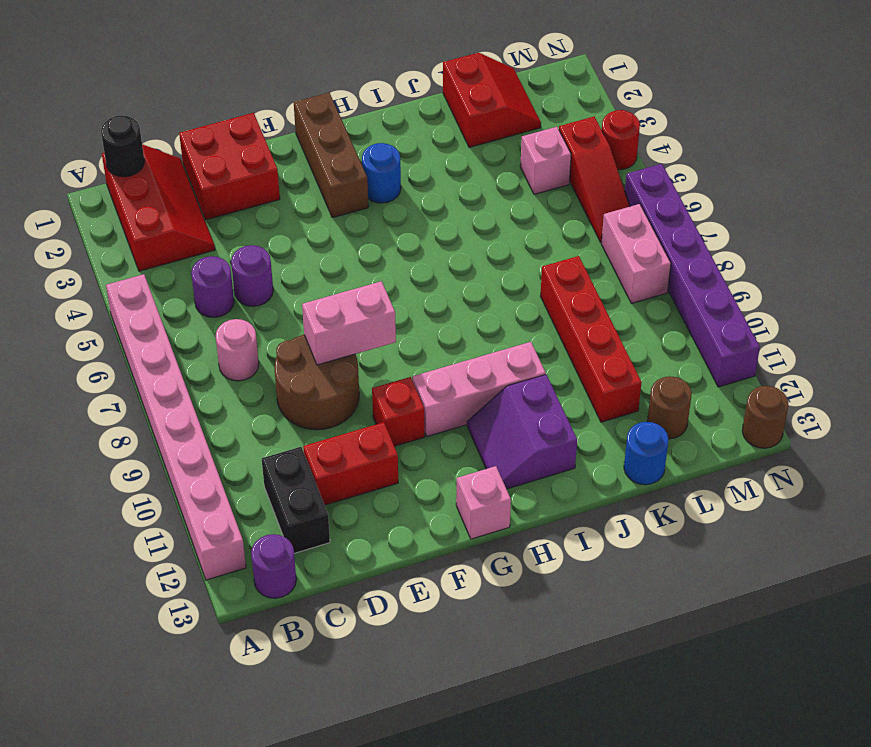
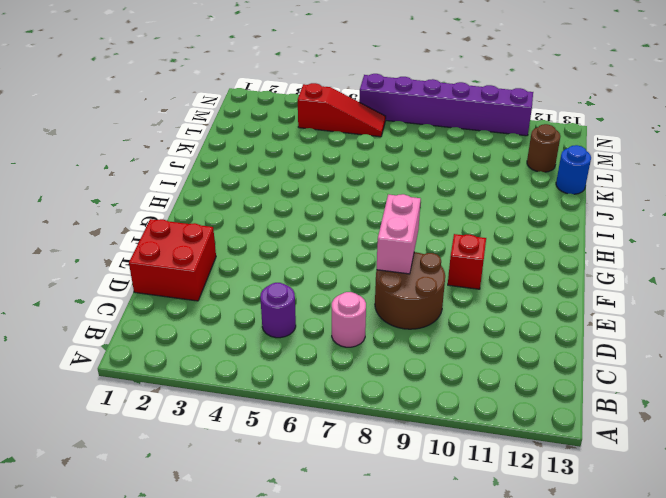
none -> pink brick A5:A12 level 1
none -> red slope B1:C3 level 1 top B
none -> purple round brick B13 level 1

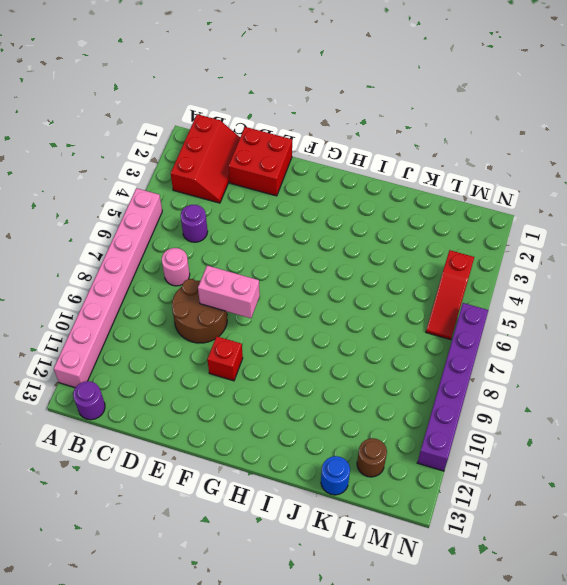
none -> black brick C11:C12 level 1
none -> purple round brick D5 level 1
none -> red brick D11:E11 level 1

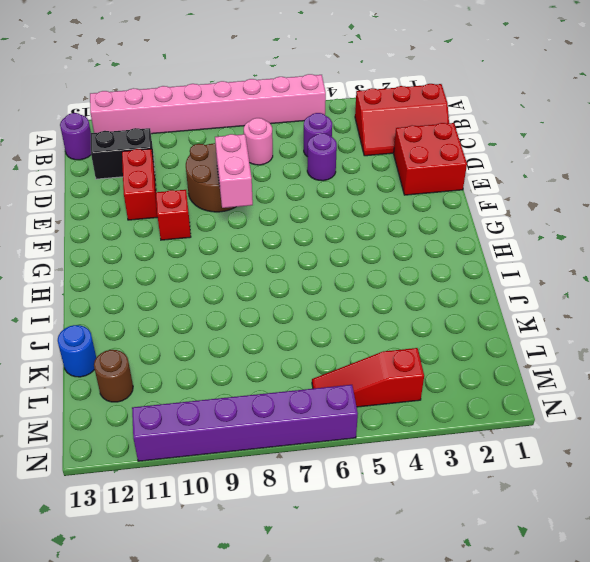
none -> brown brick G1:G3 level 1
none -> pink brick G10:I10 level 1
none -> pink brick G13 level 1

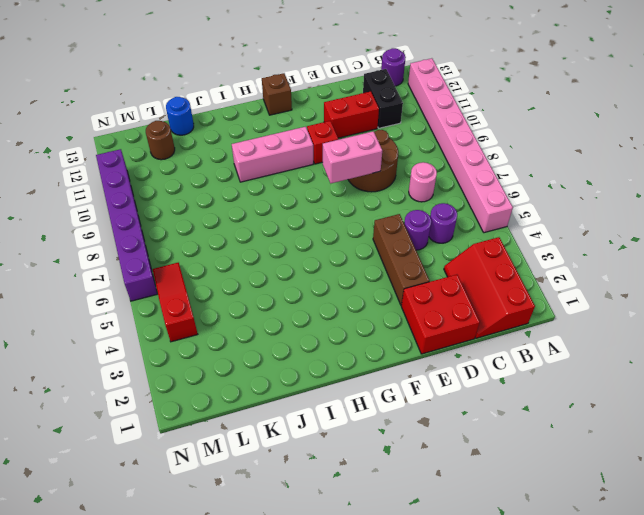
brown brick E3:E5 level 1 -> brown brick G1:G3 level 1
brown brick G13 level 1 -> pink brick G13 level 1
none -> blue round brick H3 level 1
none -> purple slope H11:I12 level 1 top I
none -> red slope K1:L2 level 1 top K

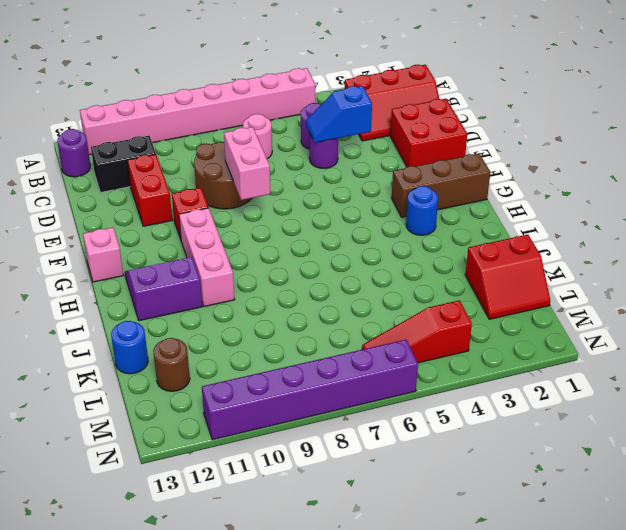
blue slope D4:D5 level 2 top 4 -> none
none -> red brick K8:K11 level 1
none -> pink brick L4 level 1
none -> pink brick M7:M8 level 1

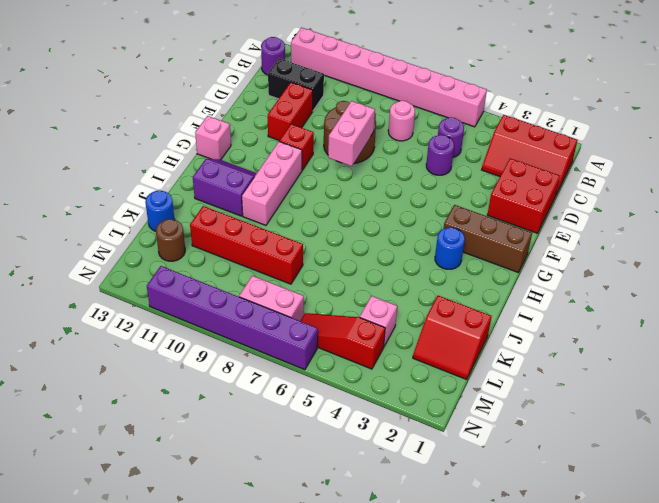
none -> red round brick N4 level 1
none -> brown round brick N13 level 1
none -> black round brick B1 level 2

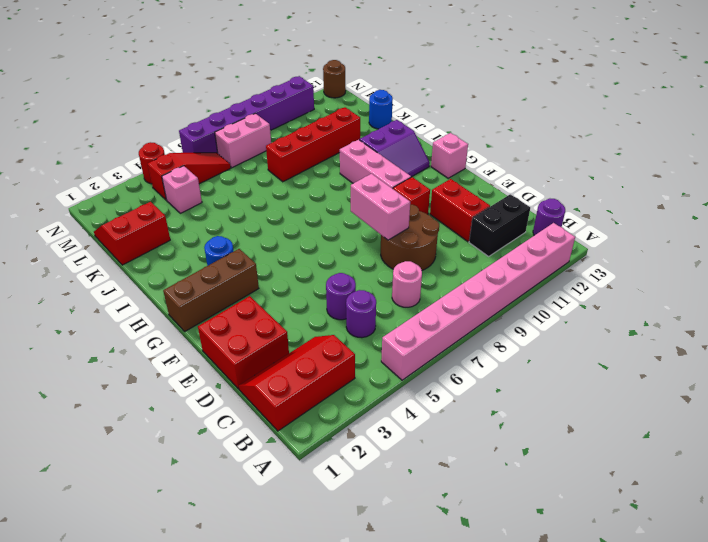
none -> brown round brick L12 level 1
none -> black round brick B1 level 2

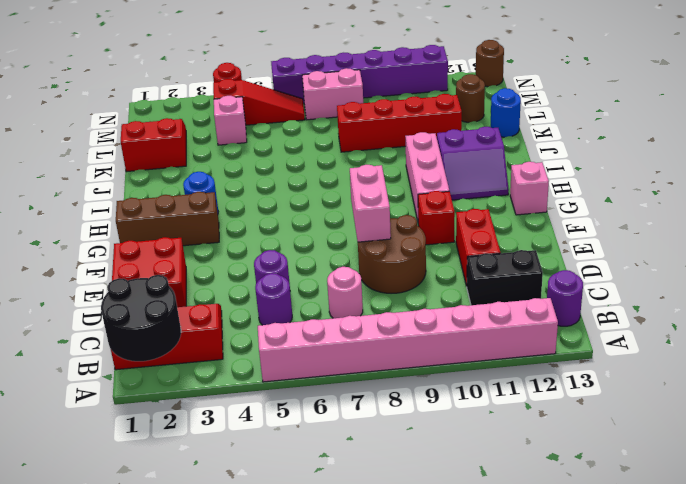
black round brick A1:B2 level 2 -> black round brick B1 level 2

